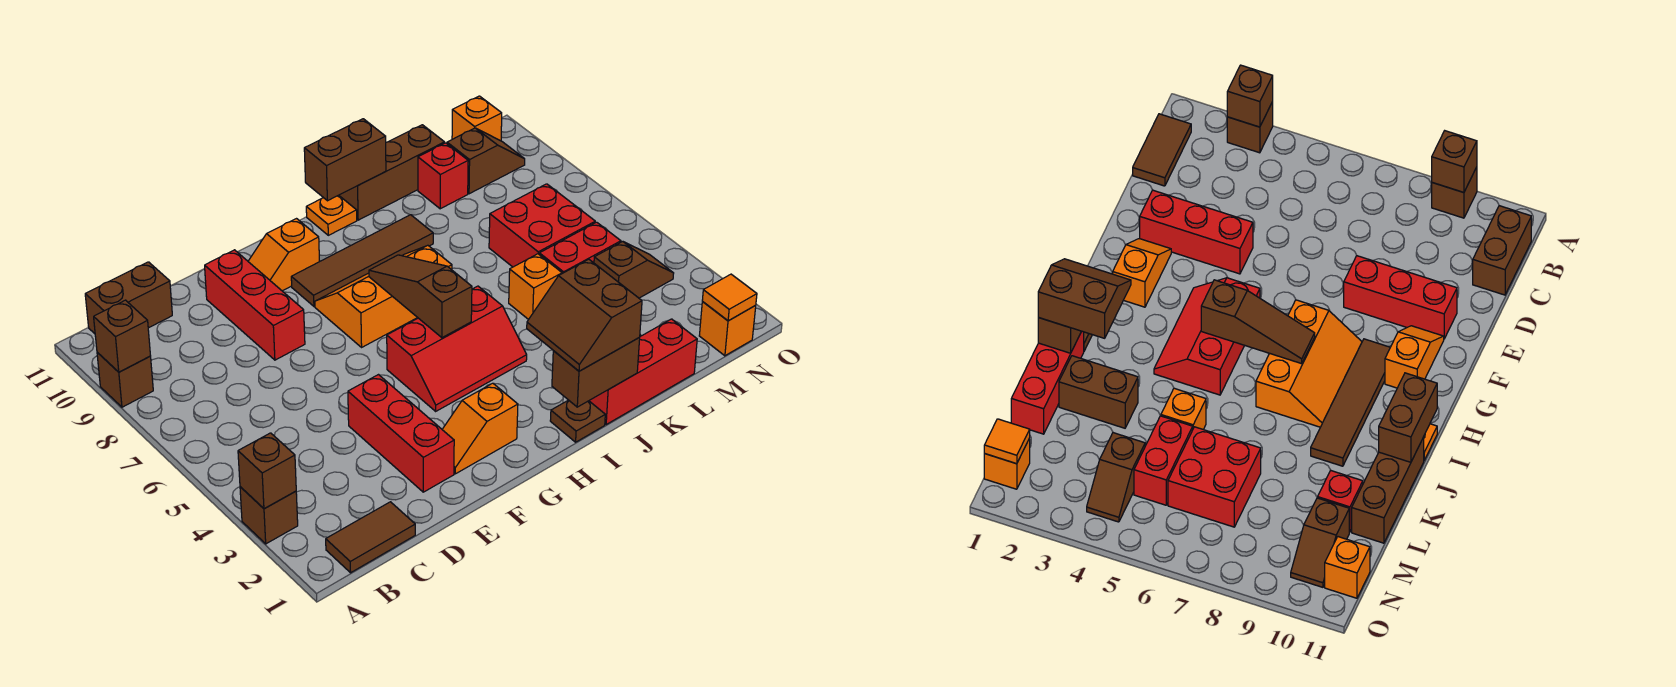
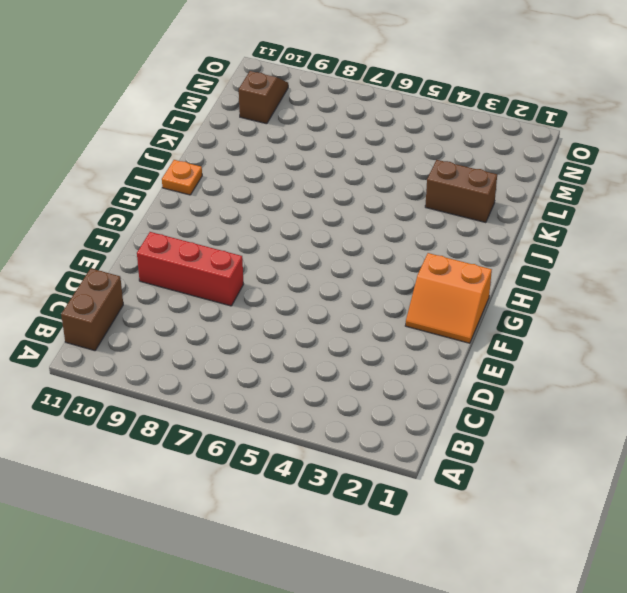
orange slope F1:G2 level 1 top G -> orange slope F2:G2 level 1 top G
none -> brown brick A3 level 1
none -> brown brick A9 level 1
none -> brown tile B1:C1 level 1
none -> red brick E2:E4 level 1

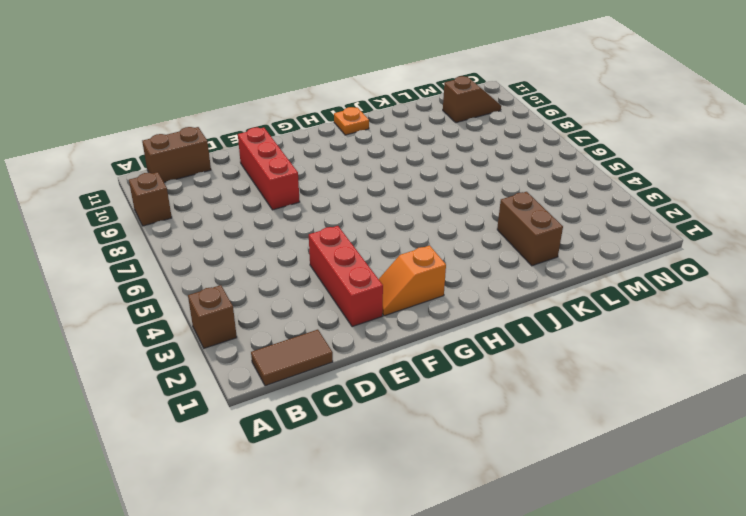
none -> orange slope F10:G10 level 1 top G
none -> red slope G4:I5 level 1 top 5
none -> orange slope G7:I8 level 1 top 7
none -> brown tile G9:J9 level 1

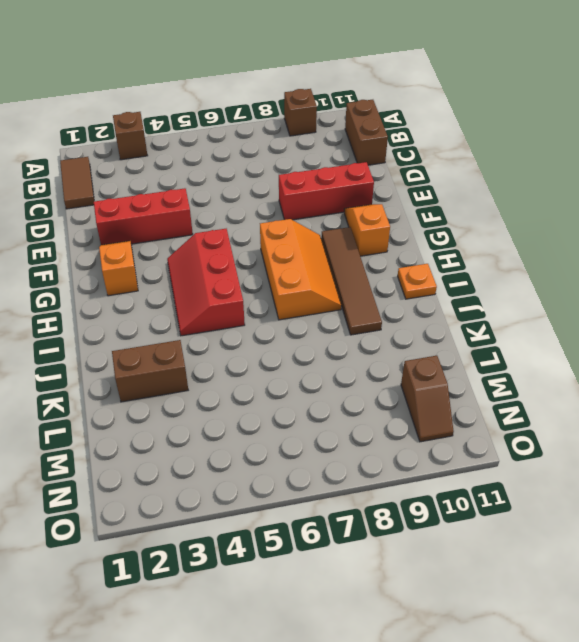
none -> brown plate I1 level 1
none -> red brick J1:L1 level 1
none -> brown brick J11:L11 level 1
none -> orange brick K5 level 1

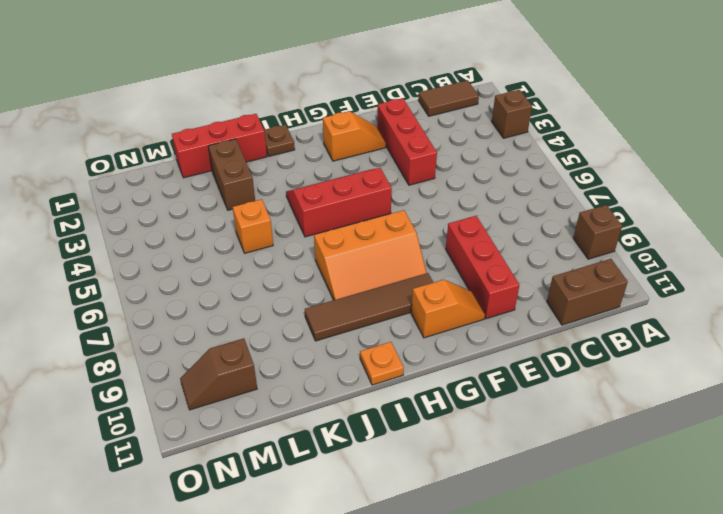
none -> brown brick J11:L11 level 1
none -> red brick L5:M5 level 1
none -> red brick L6:M7 level 1
none -> red brick L10 level 1

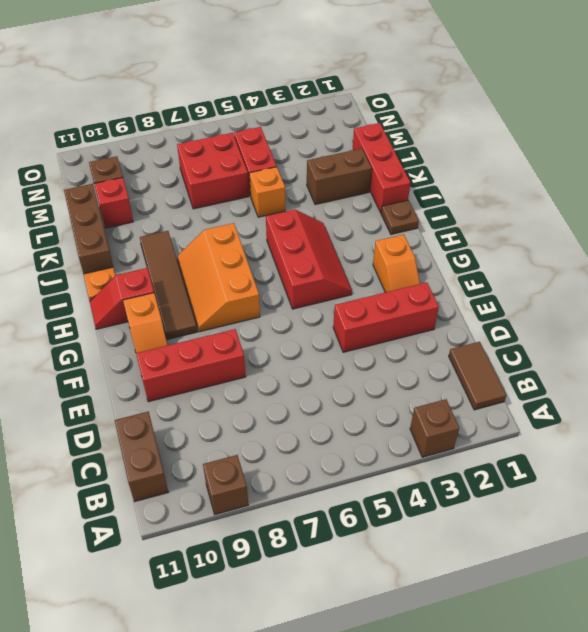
red slope H10:H11 level 1 top 10 -> none
none -> brown slope M4:N4 level 1 top M
none -> orange brick N1 level 1
none -> orange brick N11 level 1
none -> brown brick A3 level 2

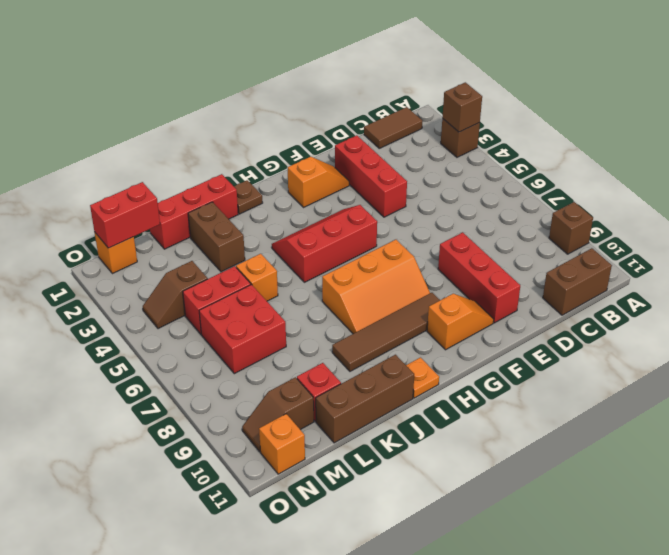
red brick M1:N1 level 2 -> orange tile N1 level 2
none -> brown brick A9 level 2
none -> brown slope H5:H7 level 2 top 5
none -> brown brick I1:J1 level 2
none -> brown brick I11:J11 level 2

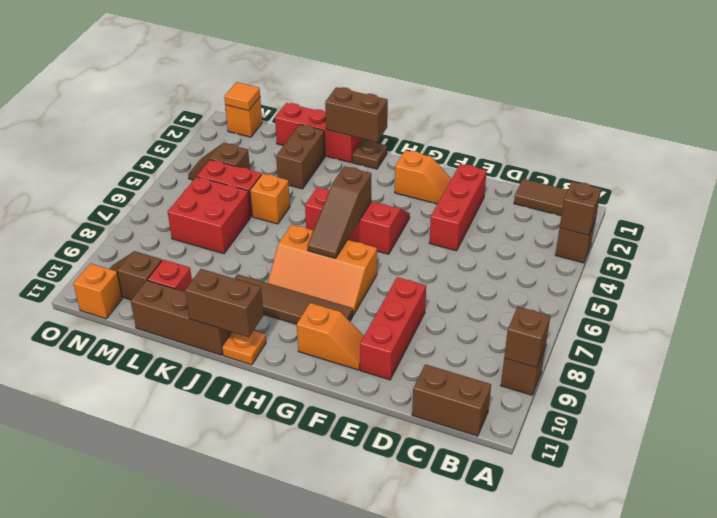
none -> brown slope I1:J2 level 3 top J

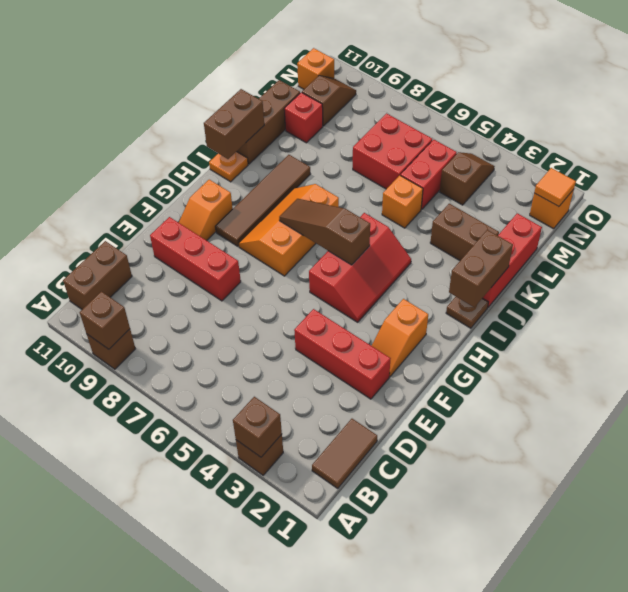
none -> brown slope I1:J2 level 3 top J

